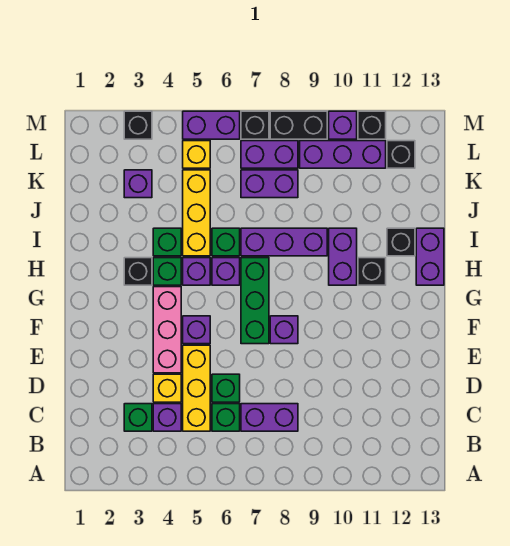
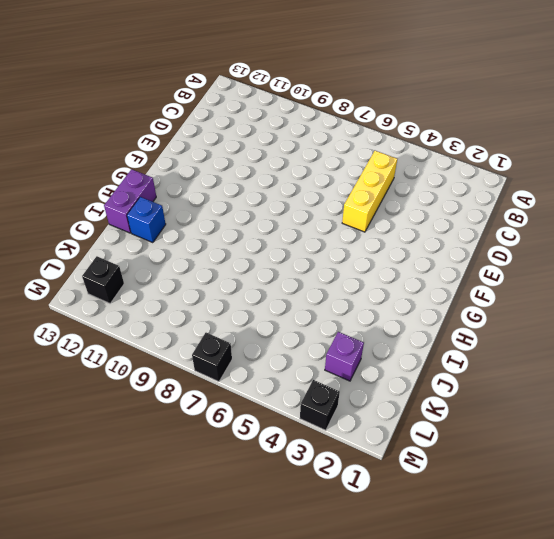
blue brick I12 level 1 -> black brick I12 level 1
none -> green brick C3 level 1
none -> purple brick C4 level 1
none -> green brick C6 level 1
none -> purple brick C7:C8 level 1

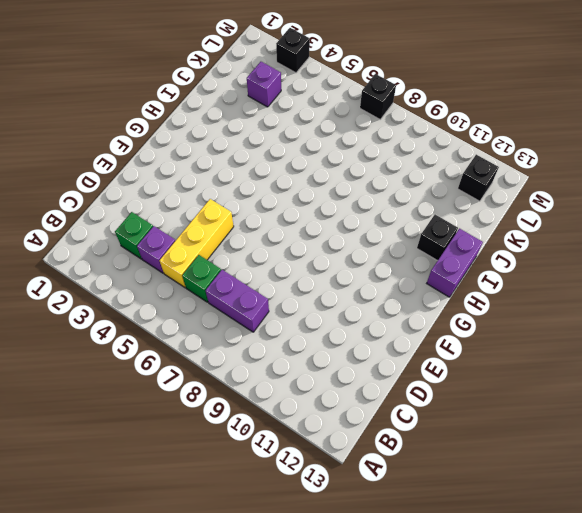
none -> yellow brick D4 level 1
none -> green brick D6 level 1
none -> pink brick E4:G4 level 1
none -> purple brick F5 level 1

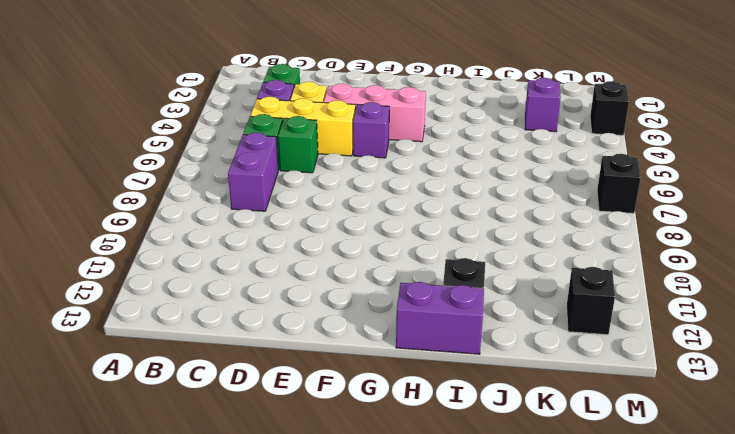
none -> green brick F7:H7 level 1
none -> purple brick F8 level 1
none -> black brick H3 level 1
none -> green brick H4 level 1

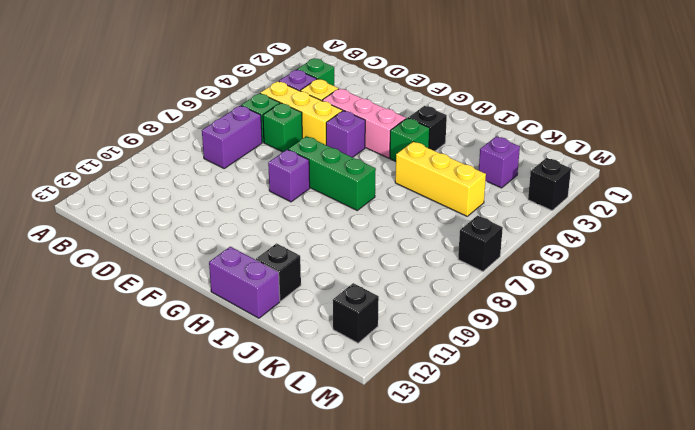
none -> purple brick H5 level 1
none -> purple brick H6 level 1
none -> purple brick H10:I10 level 1
none -> black brick H11 level 1

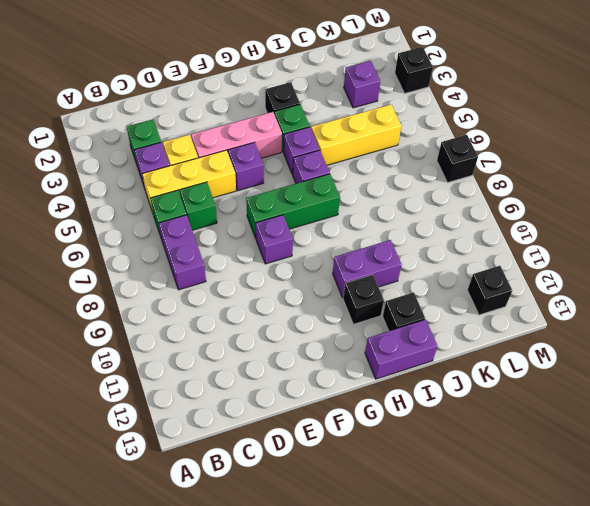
none -> green brick I4 level 1
none -> green brick I6 level 1
none -> purple brick I7:I9 level 1
none -> purple brick K7:K8 level 1

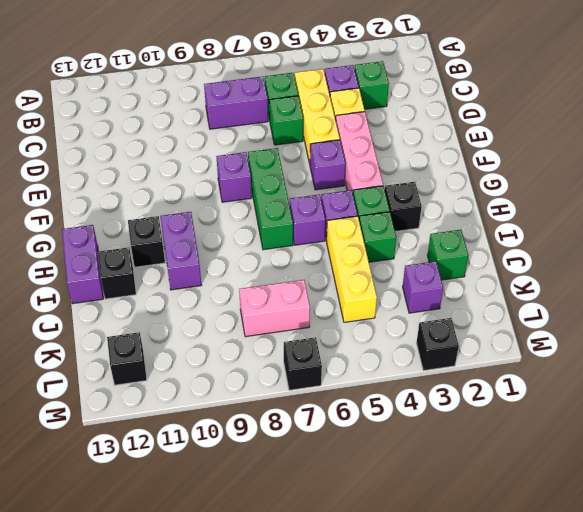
green brick J2 level 1 -> green brick I6 level 1
pink brick K7:K8 level 1 -> purple brick K7:K8 level 1
none -> purple brick I7:I9 level 1
none -> yellow brick L5 level 1
none -> purple brick L7:L8 level 1
none -> purple brick L9:L11 level 1

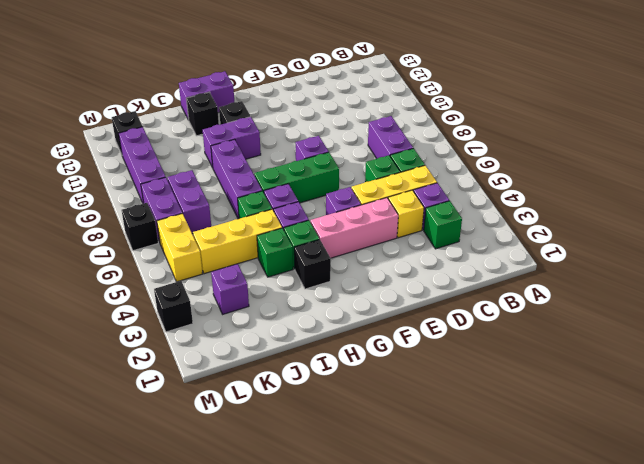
yellow brick L5:L6 level 1 -> yellow brick L5 level 1
none -> purple brick M5:M6 level 1
none -> black brick M8:M9 level 1
none -> purple brick M10 level 1
none -> black brick M11 level 1

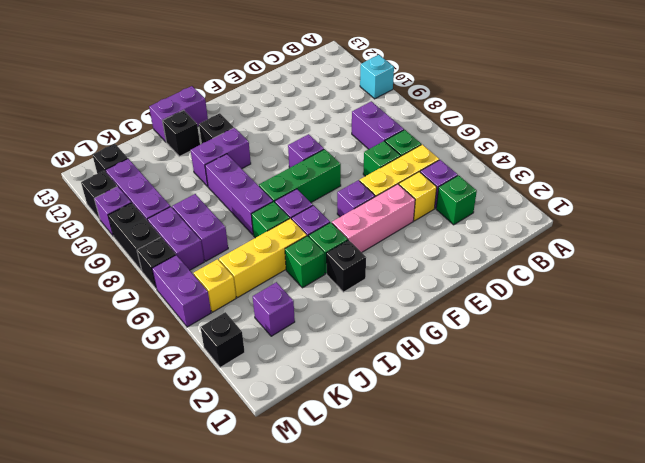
cyan brick A10 level 1 -> none

